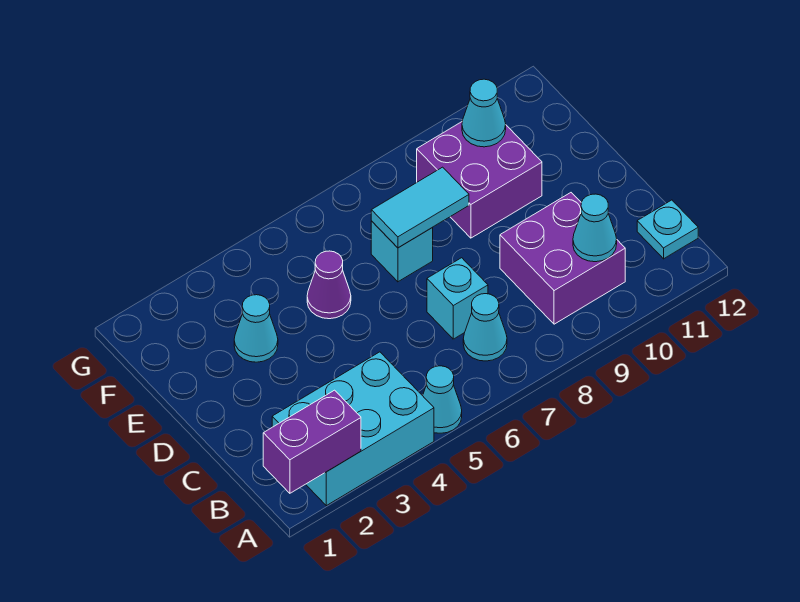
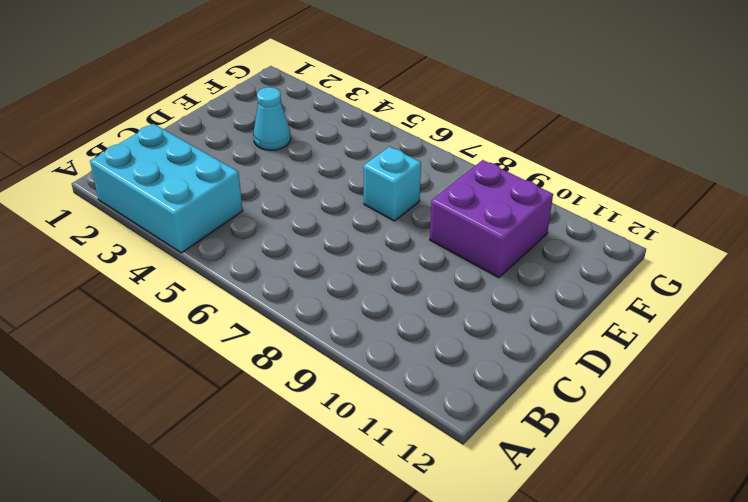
none -> cyan cone A5 level 1
none -> cyan cone B7 level 1
none -> purple brick B9:C10 level 1

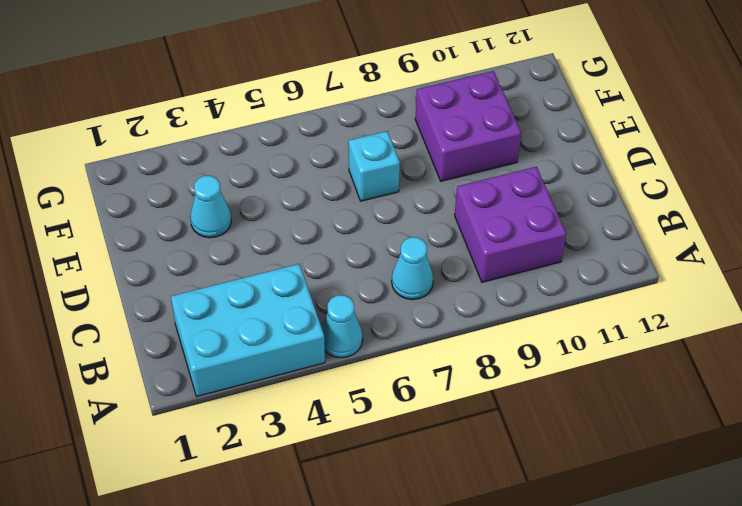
none -> cyan plate B12 level 1
none -> cyan brick C7 level 1
none -> purple cone E5 level 1

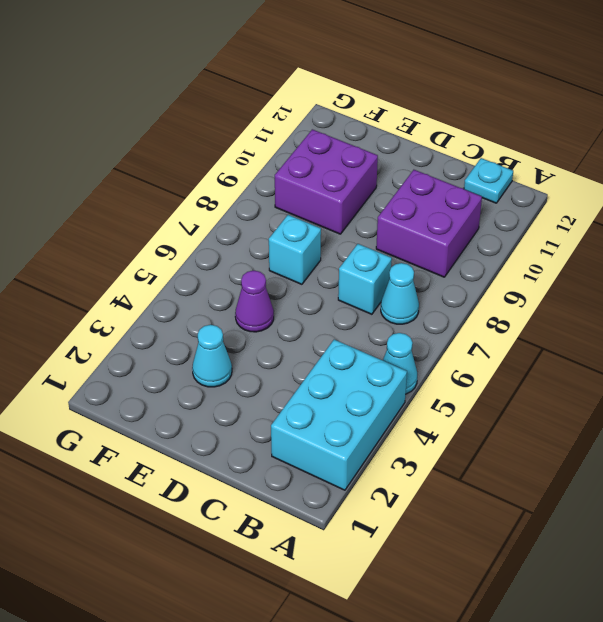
none -> purple brick A1:A2 level 2
none -> cyan cone B10 level 2
none -> cyan tile E7:E8 level 2

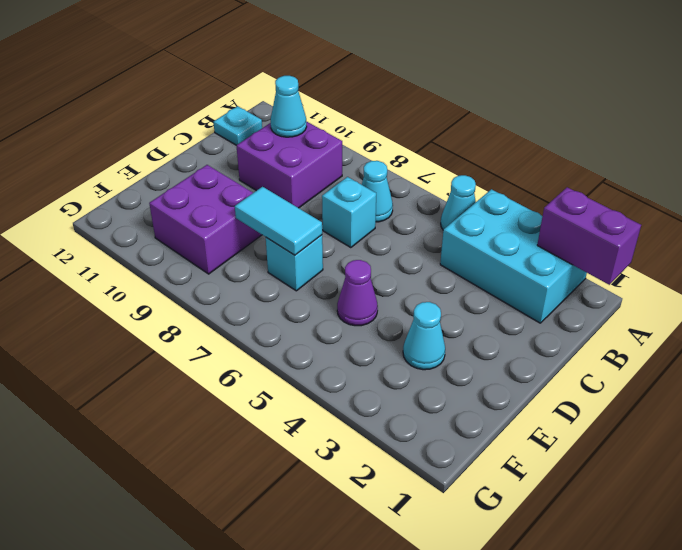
none -> cyan cone F10 level 2

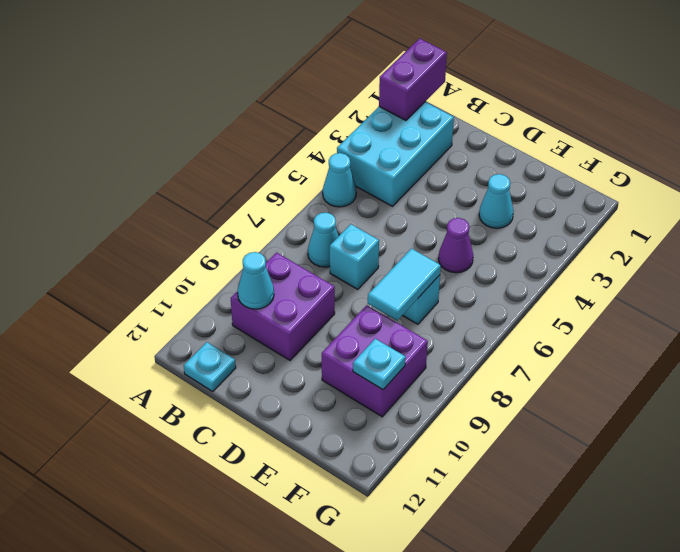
cyan plate F10 level 2 -> cyan cone F10 level 2

